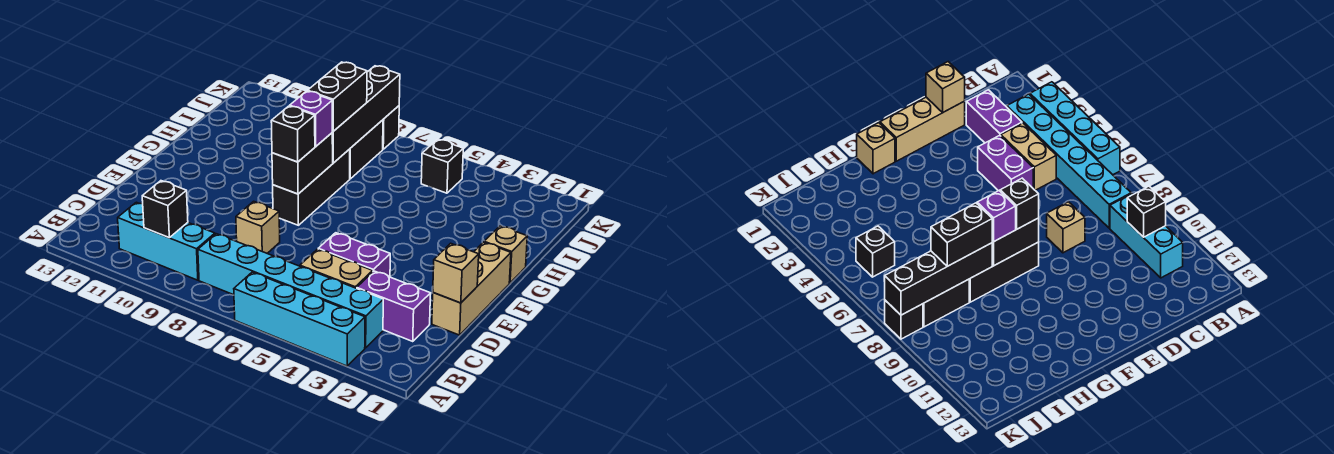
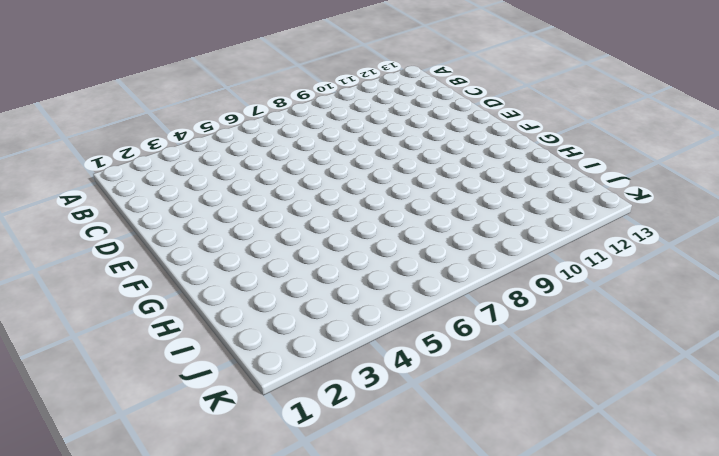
none -> cyan brick A3:A6 level 1
none -> cyan brick B3:B8 level 1
none -> cyan brick B9:B11 level 1

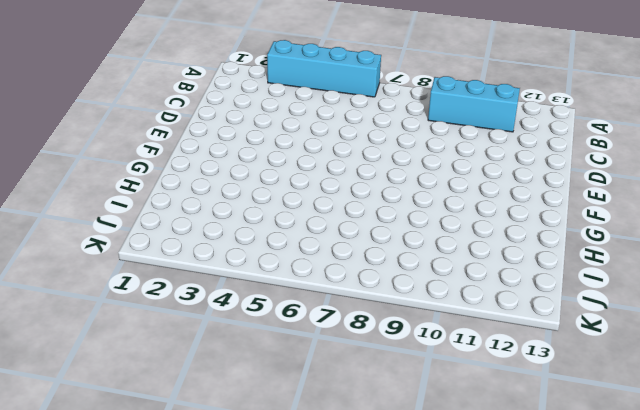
none -> cyan brick B3:B8 level 1
none -> purple brick C2:C3 level 1
none -> tan brick C4:C5 level 1

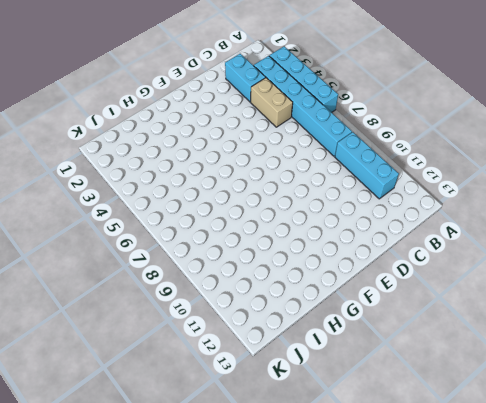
cyan brick C2:C3 level 1 -> purple brick C2:C3 level 1
none -> tan brick D1:F1 level 1
none -> purple brick D4:D5 level 1
none -> tan brick D8 level 1

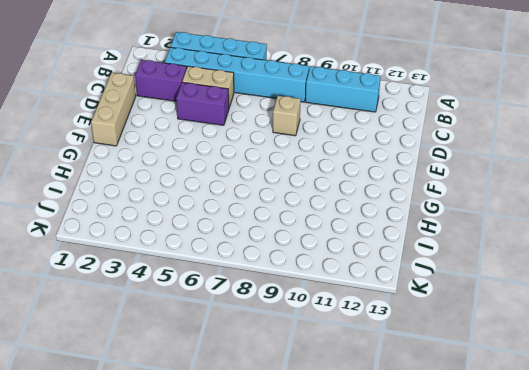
none -> black brick F8:H8 level 1
none -> tan brick G1 level 1
none -> black brick I8:J8 level 1

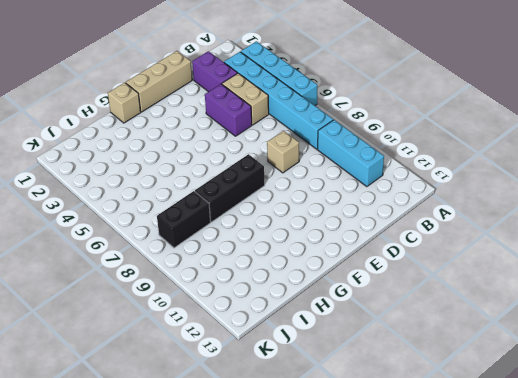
none -> black brick J5 level 1
none -> black brick K8 level 1
none -> black brick B10 level 2

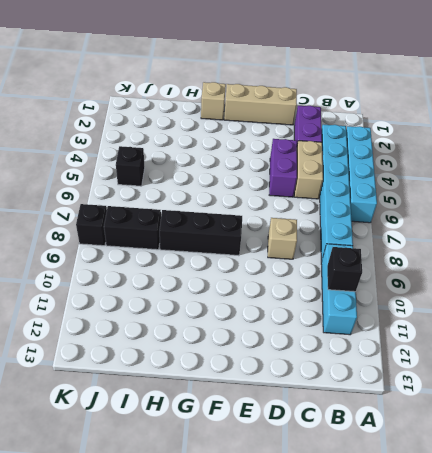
none -> tan brick D1 level 2
none -> black brick F8:G8 level 2
none -> black brick H8:K8 level 2

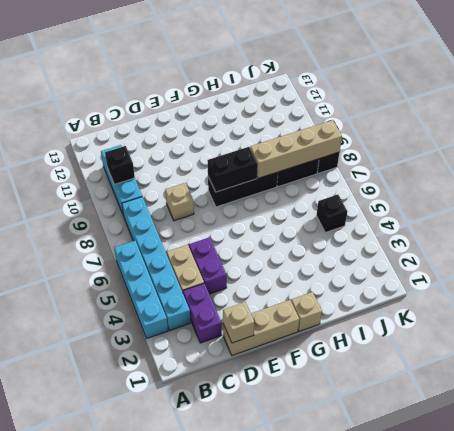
tan brick H8:K8 level 2 -> black brick H8:K8 level 2
none -> black brick F8 level 3
none -> purple brick G8 level 3
none -> black brick H8:I8 level 3

